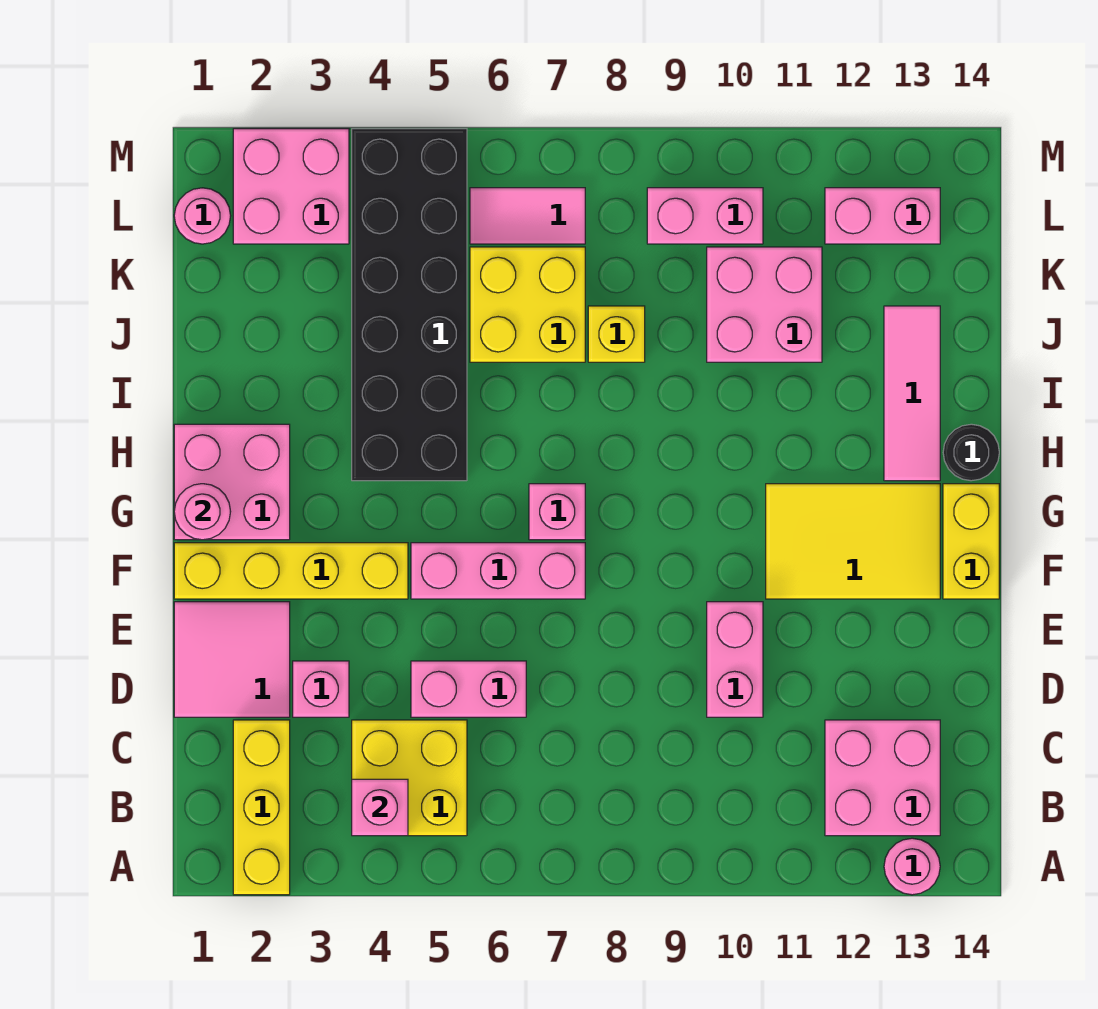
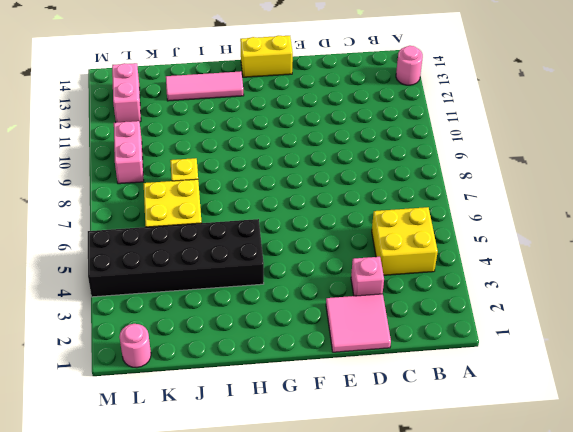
none -> yellow brick A2:C2 level 1
none -> pink brick B12:C13 level 1
none -> pink brick D5:D6 level 1

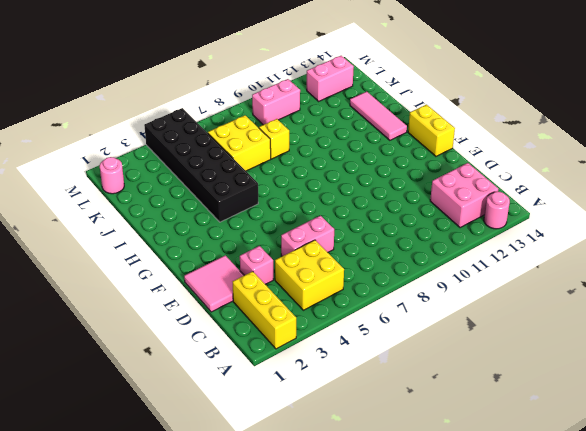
none -> pink brick D10:E10 level 1
none -> yellow brick F1:F4 level 1
none -> pink brick F5:F7 level 1

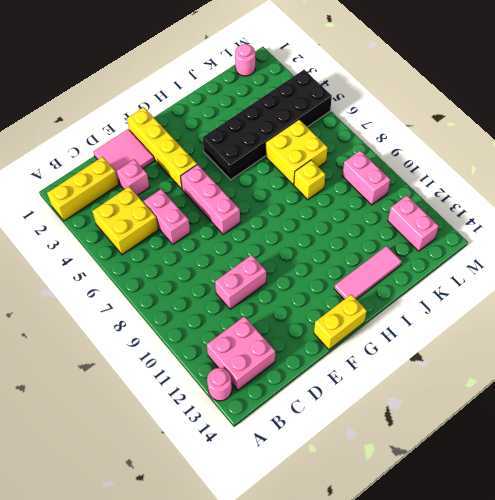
none -> yellow tile F11:G13 level 1
none -> pink brick G1:H2 level 1
none -> pink brick G7 level 1

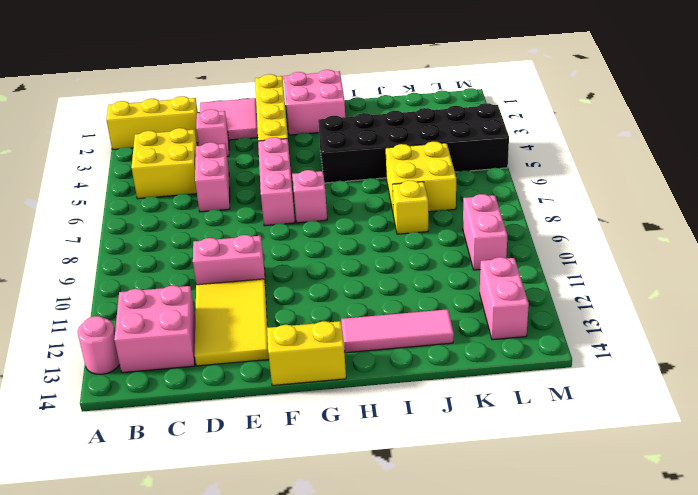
yellow tile D11:E13 level 1 -> yellow tile F11:G13 level 1
none -> black round brick H14 level 1
none -> pink brick J10:K11 level 1
none -> pink round brick L1 level 1

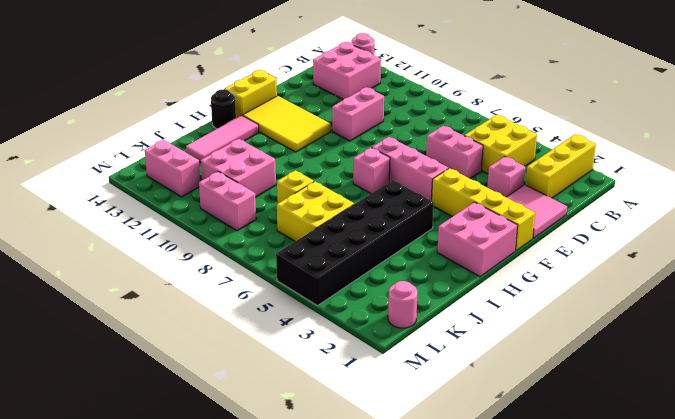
none -> pink brick L2:M3 level 1
none -> pink tile L6:L7 level 1
none -> pink brick B4 level 2

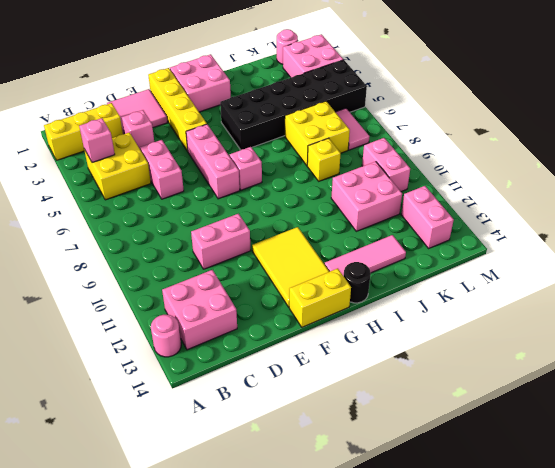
none -> pink round brick G1 level 2

